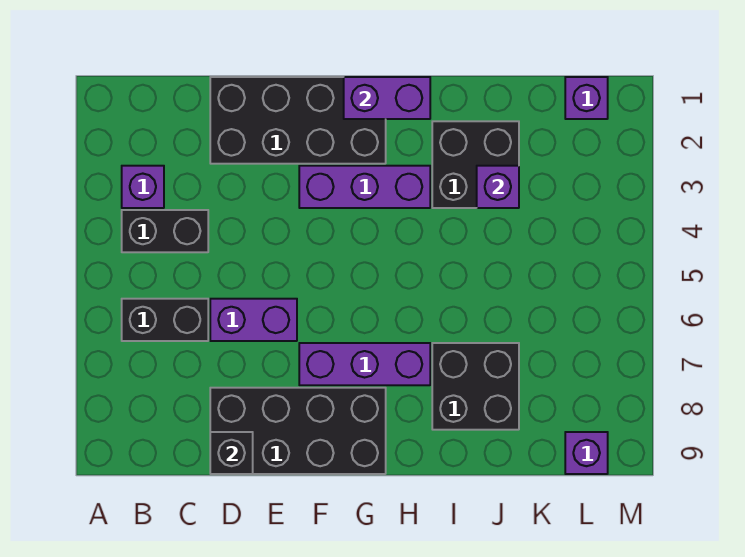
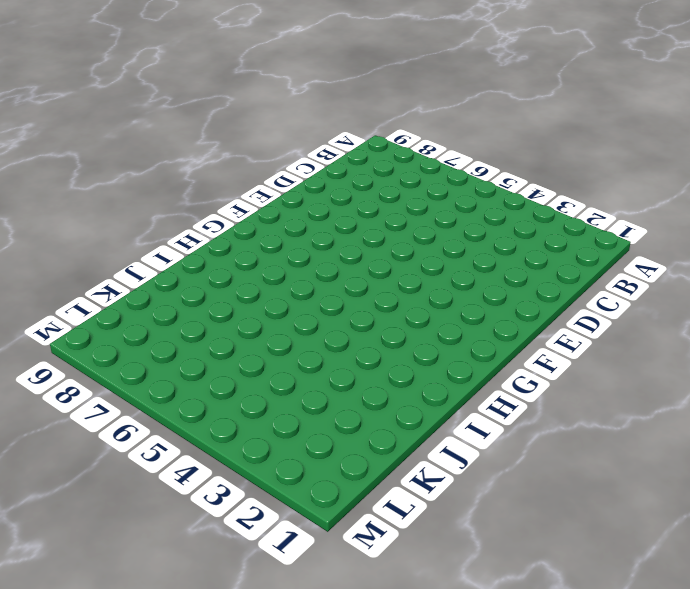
none -> purple brick B3 level 1
none -> black brick B4:C4 level 1
none -> black brick B6:C6 level 1

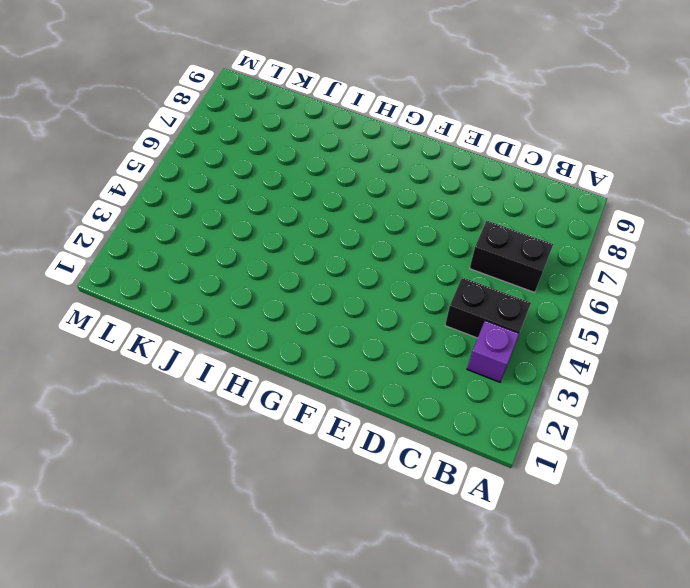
none -> black brick D1:G2 level 1
none -> purple brick D6:E6 level 1
none -> black brick D8:G9 level 1

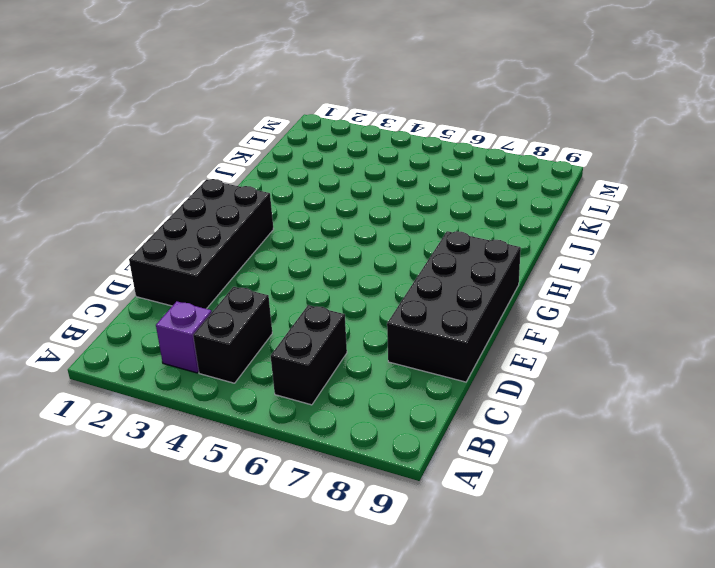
none -> purple brick D6:E6 level 1
none -> purple brick F3:H3 level 1
none -> purple brick F7:H7 level 1

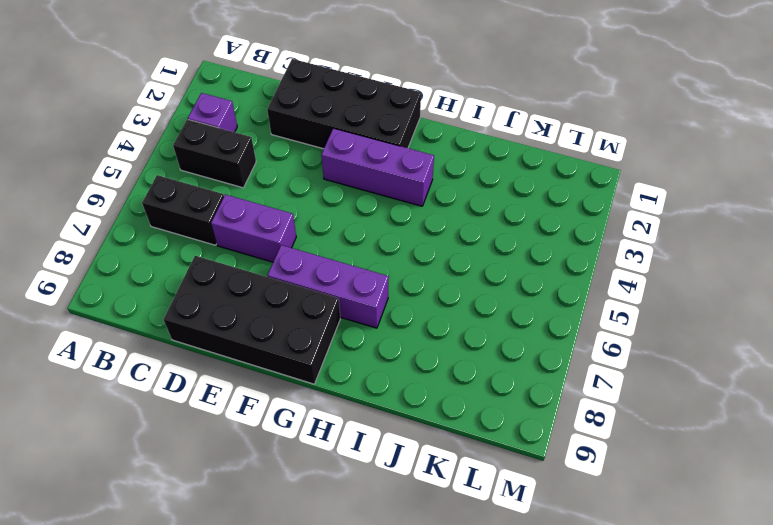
none -> black brick I2:J3 level 1
none -> black brick I7:J8 level 1
none -> purple brick L1 level 1

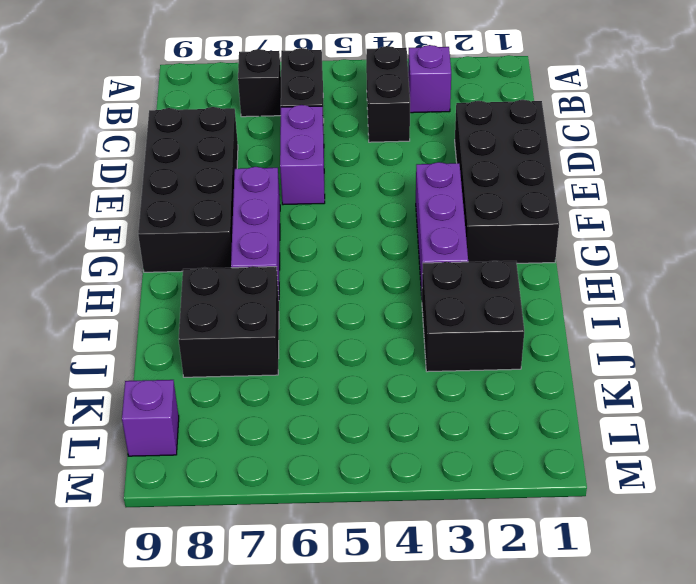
black brick B7 level 1 -> black brick D9 level 2
none -> purple brick L1 level 1
none -> purple brick G1:H1 level 2
none -> purple brick J3 level 2

